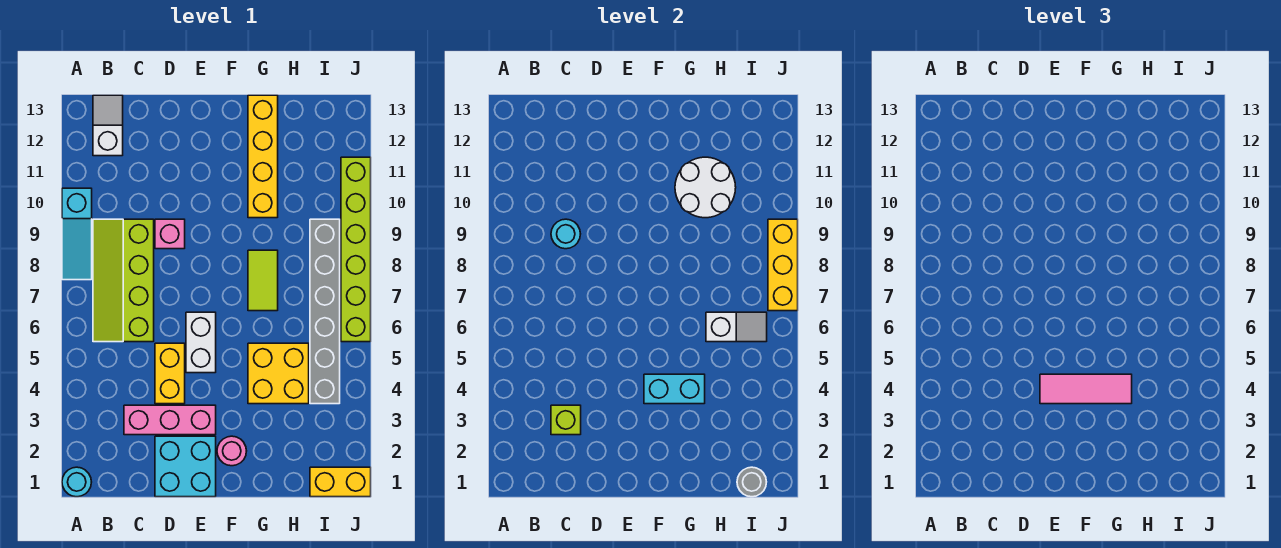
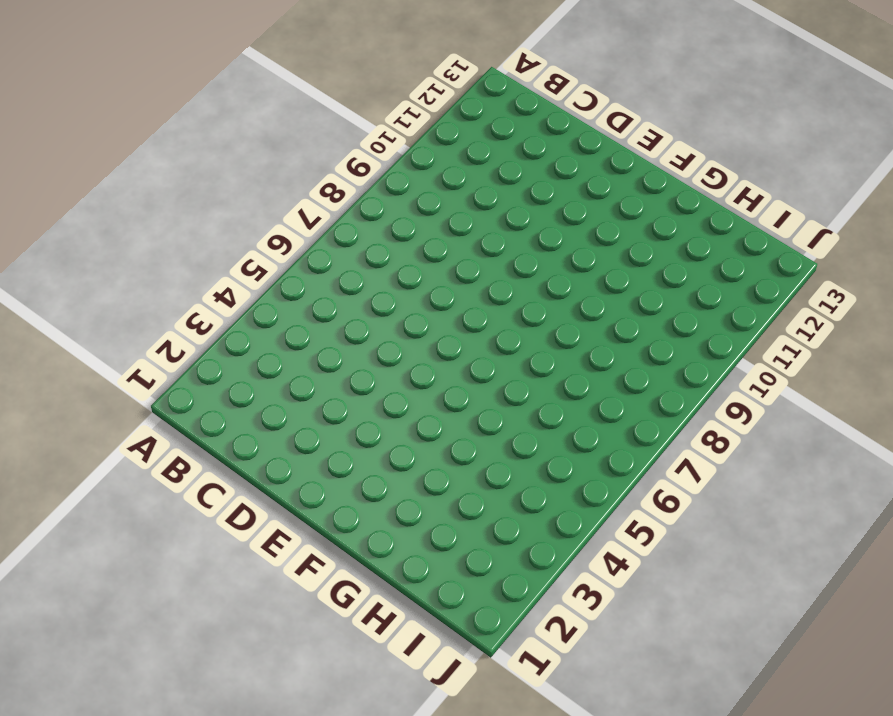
none -> cyan round brick A1 level 1
none -> cyan slope A8:A10 level 1 top 10
none -> lime slope B6:C9 level 1 top C

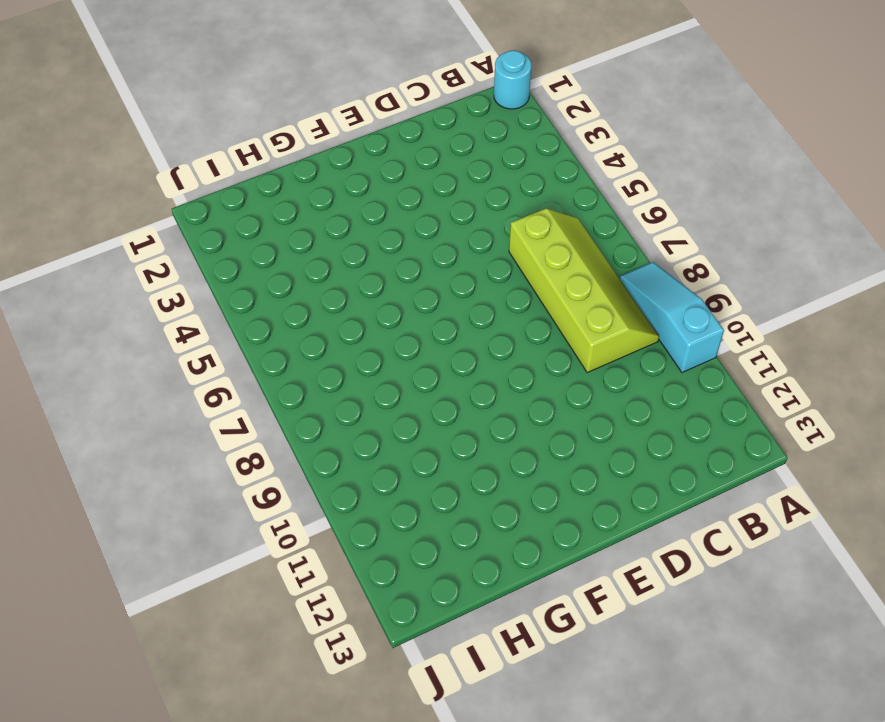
none -> white slope B12:B13 level 1 top 12
none -> pink brick C3:E3 level 1
none -> cyan brick D1:E2 level 1

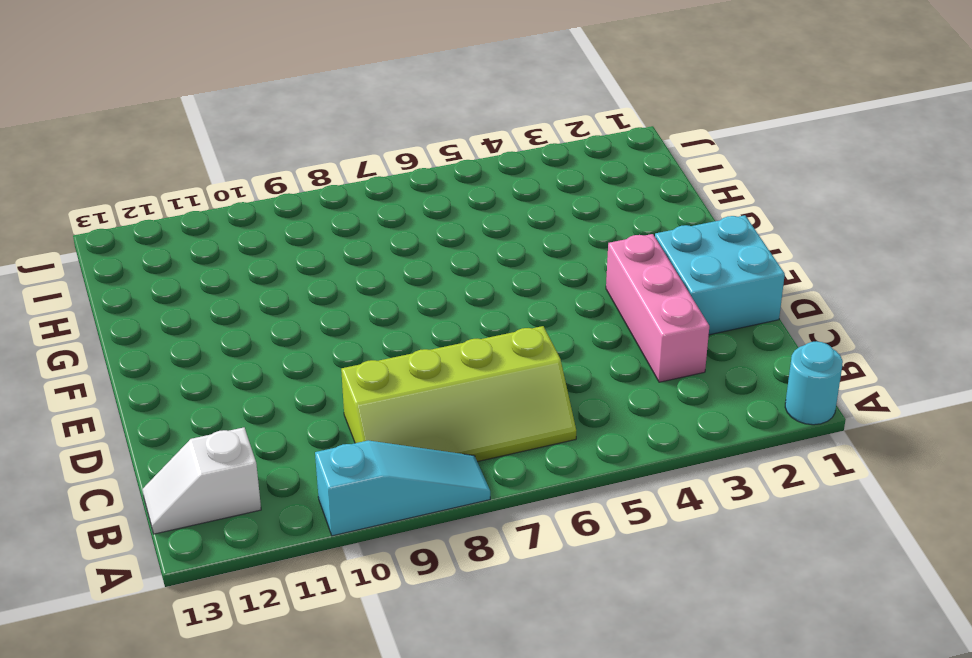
none -> yellow brick D4:D5 level 1
none -> pink brick D9 level 1
none -> white brick E5:E6 level 1

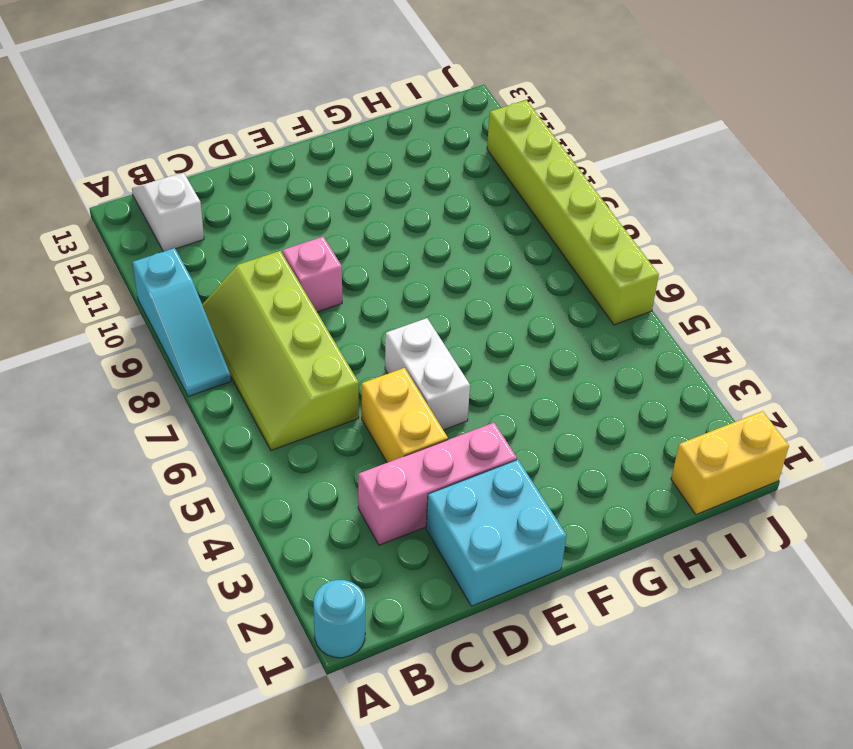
none -> pink round brick F2 level 1
none -> yellow brick G4:H5 level 1
none -> lime tile G7:G8 level 1

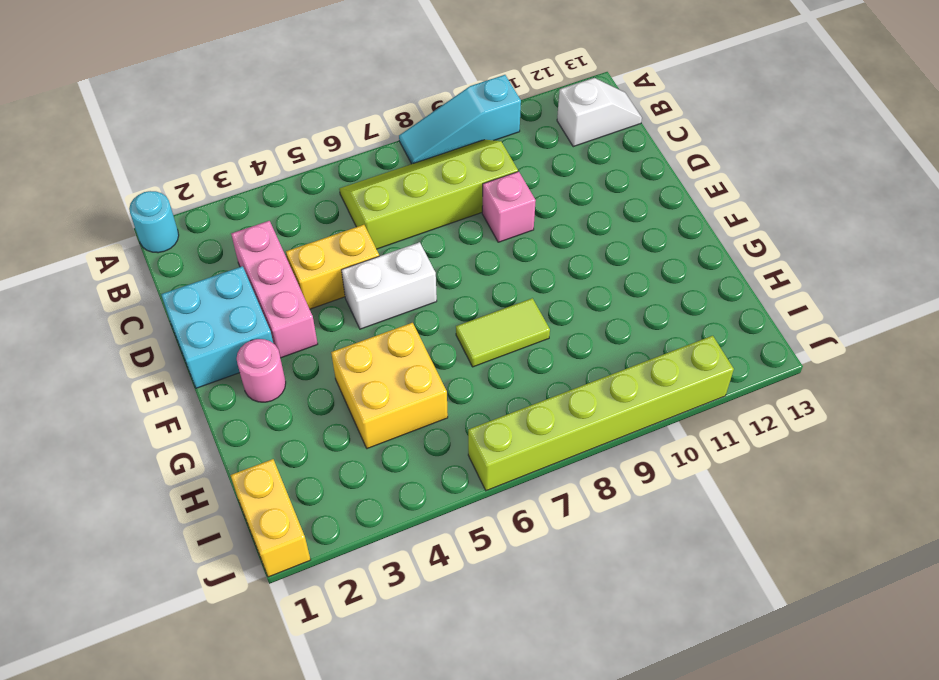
none -> yellow brick G10:G13 level 1
none -> grey brick I4:I9 level 1
none -> lime brick C3 level 2

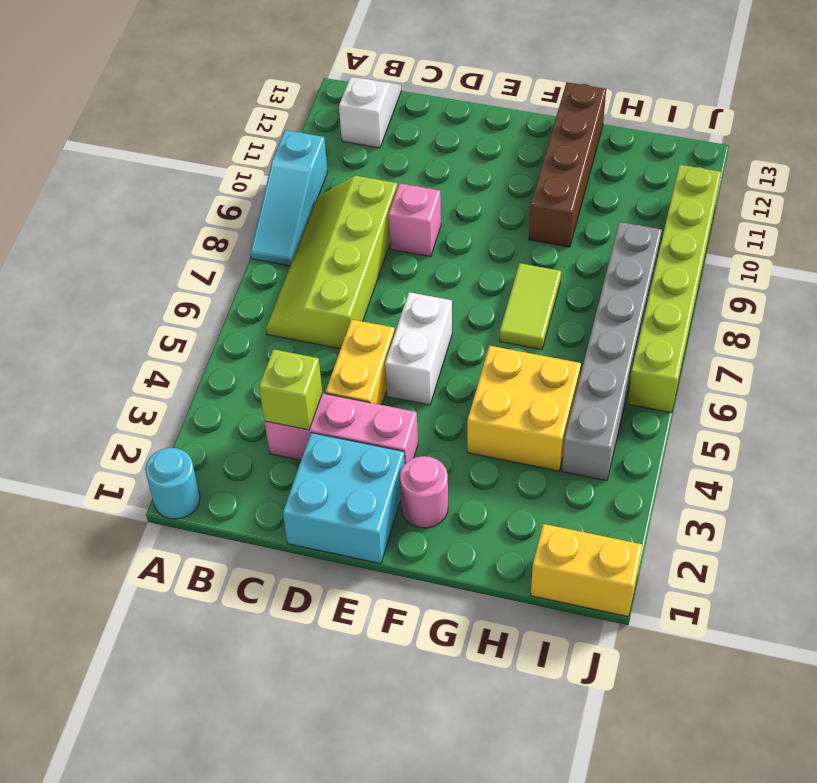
brown brick G10:G13 level 1 -> yellow brick G10:G13 level 1
none -> cyan round brick C9 level 2
none -> cyan brick F4:G4 level 2
none -> white round brick G10:H11 level 2

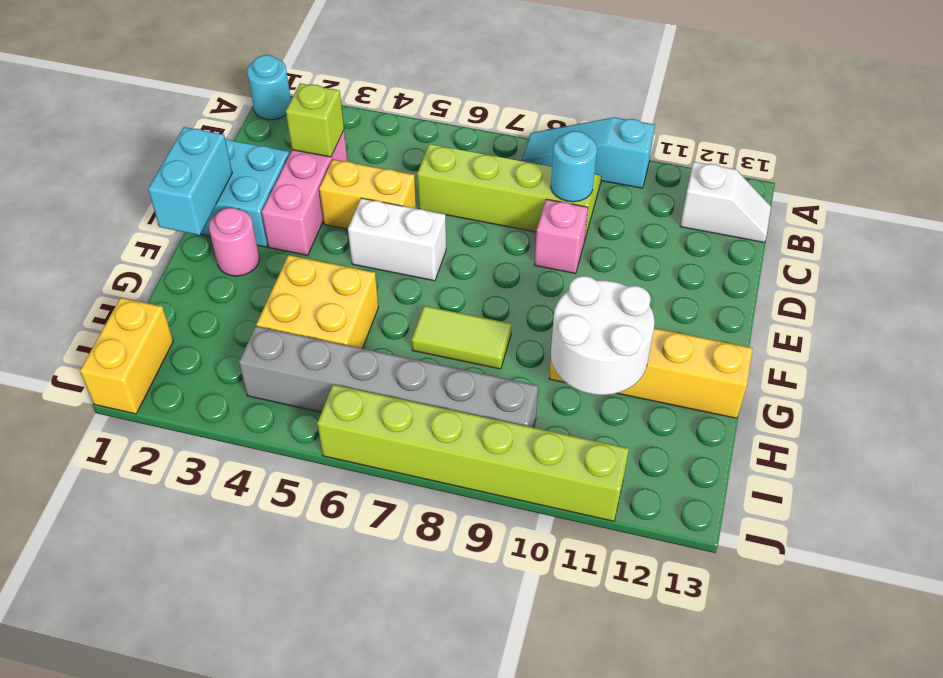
cyan brick E1:F1 level 2 -> cyan brick F4:G4 level 2
none -> white slope H6:I6 level 2 top H
none -> grey round brick I1 level 2
none -> yellow brick J7:J9 level 2

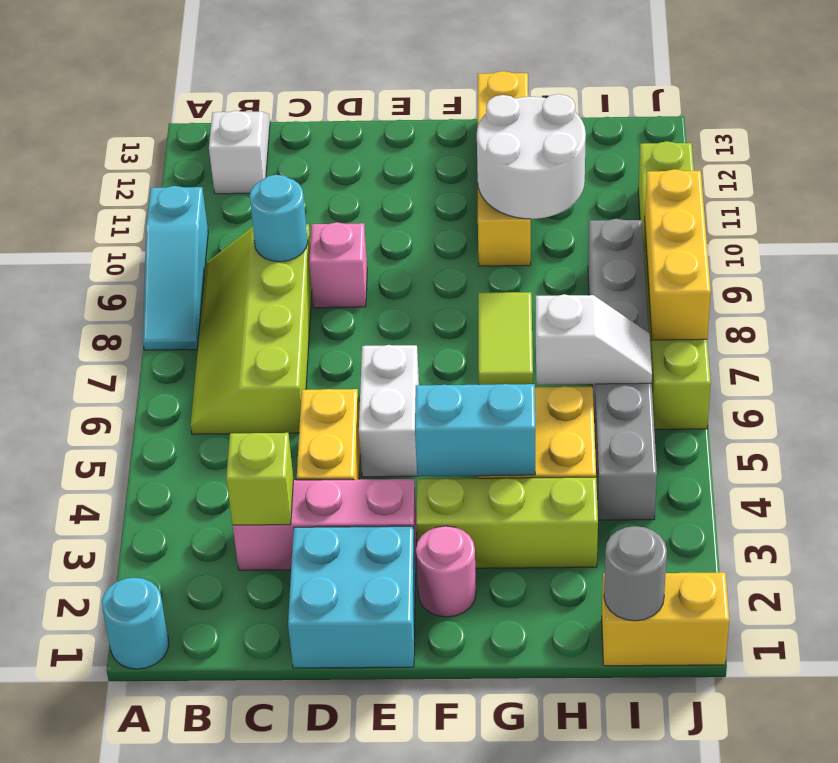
lime brick F3:H3 level 1 -> none
none -> pink tile E4:G4 level 3

